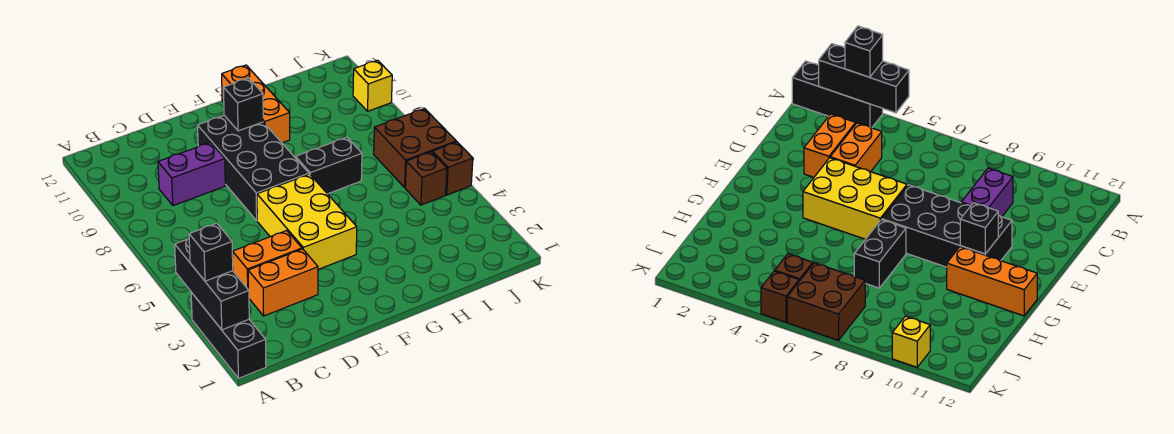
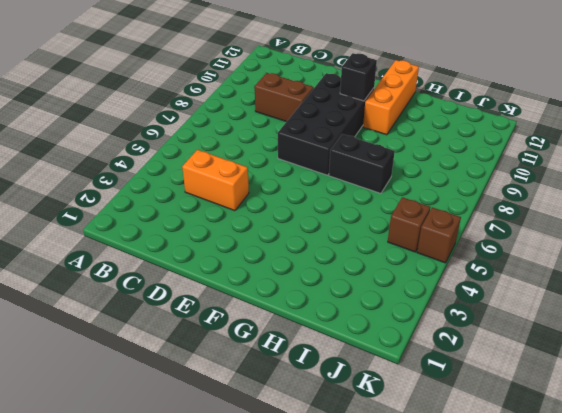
brown brick C9:D9 level 1 -> purple brick C9:D9 level 1
none -> black brick A1:A3 level 1
none -> orange brick C3:D3 level 1
none -> yellow brick E4:F6 level 1

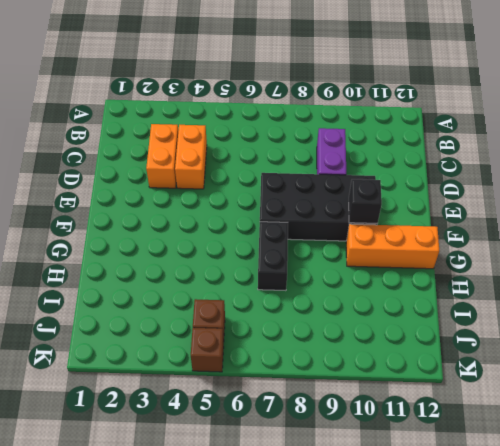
none -> black brick A1:A3 level 1
none -> yellow brick E4:F6 level 1
none -> brown brick J6:K7 level 1

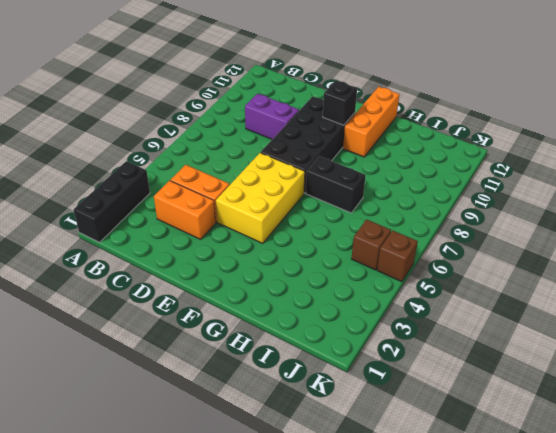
none -> brown brick J6:K7 level 1
none -> yellow brick K10 level 1
none -> black brick A2:A4 level 2

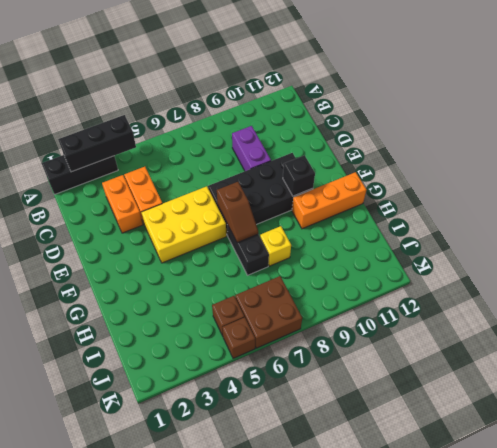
brown slope F7:G7 level 2 top F -> none
yellow brick H8 level 1 -> yellow brick K10 level 1
none -> black brick A3 level 3

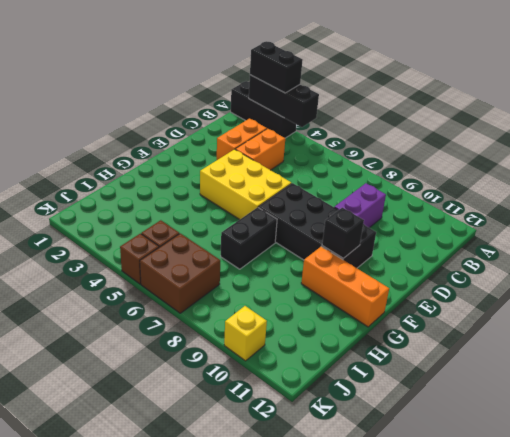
black brick A2:A3 level 3 -> black brick A3 level 3

